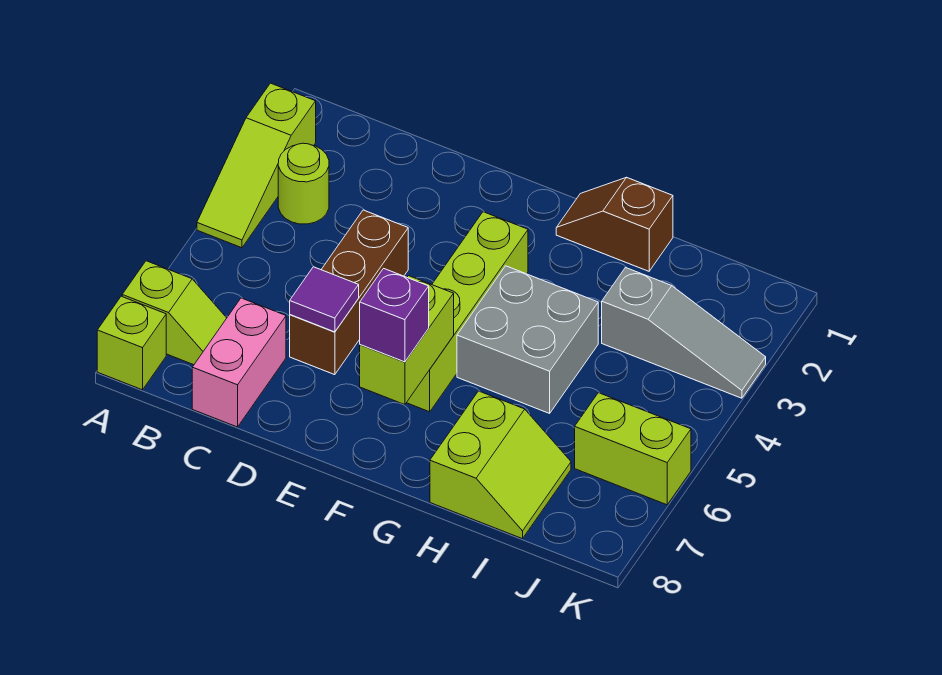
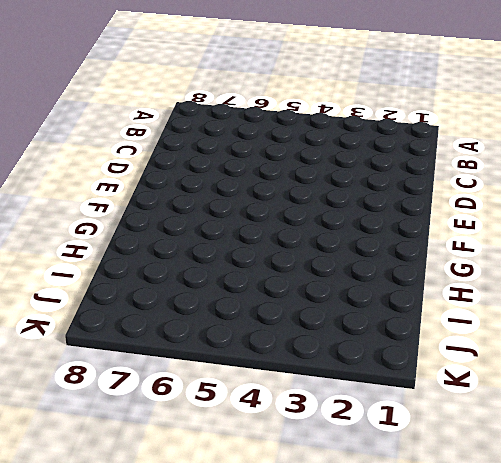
none -> lime slope A2:A4 level 1 top 2
none -> lime slope A7:B7 level 1 top A
none -> lime brick A8 level 1

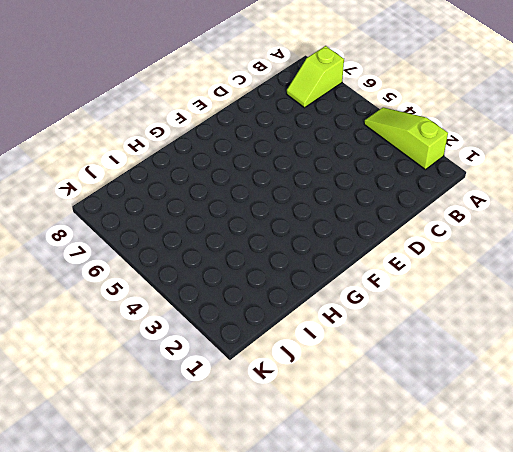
none -> lime brick A8 level 1
none -> lime round brick B3 level 1
none -> pink brick C7:C8 level 1

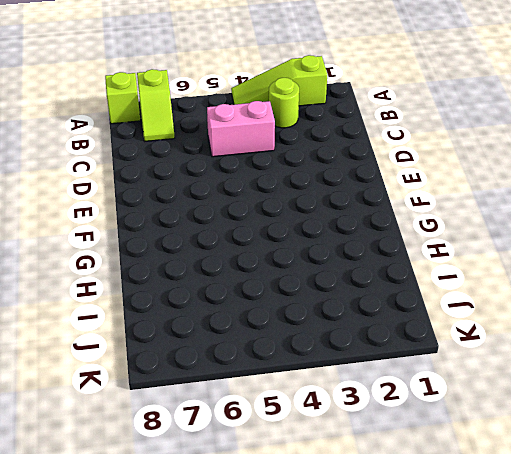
pink brick C4:C5 level 1 -> pink brick C7:C8 level 1
none -> brown brick D4:D6 level 1
none -> lime brick F3:F6 level 1
none -> brown slope G1:H1 level 1 top H

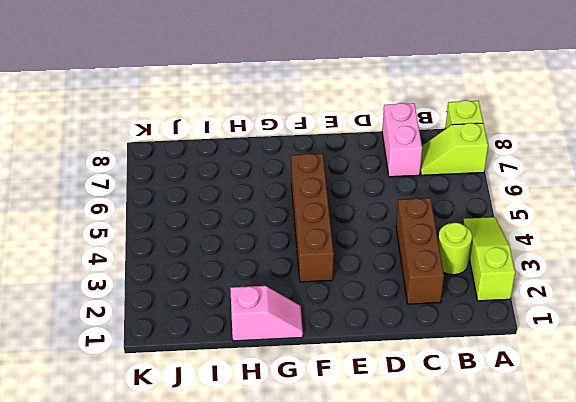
brown brick C2:C4 level 1 -> brown brick D4:D6 level 1
brown brick F3:F6 level 1 -> lime brick F3:F6 level 1
pink slope G1:H1 level 1 top H -> brown slope G1:H1 level 1 top H
none -> grey brick G4:H5 level 1
none -> lime slope H7:I8 level 1 top H
none -> grey slope I3:K3 level 1 top I

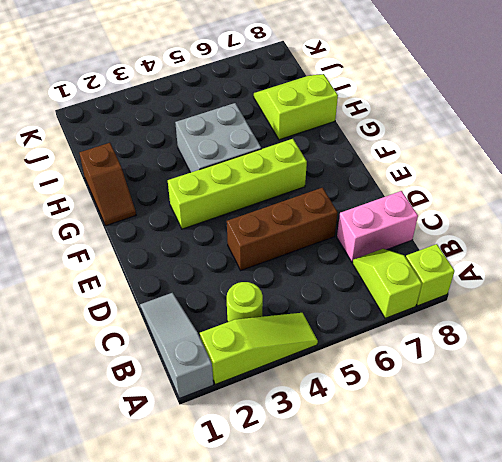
grey slope A1:C1 level 1 top A -> grey slope I3:K3 level 1 top I
none -> lime brick J6:K6 level 1
none -> purple tile D6 level 2
none -> lime brick F6:F7 level 2

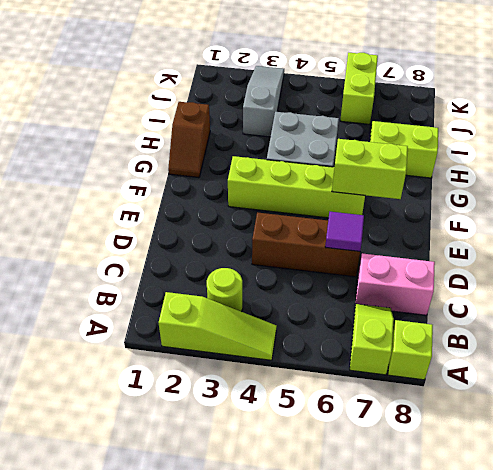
none -> purple brick F7 level 3

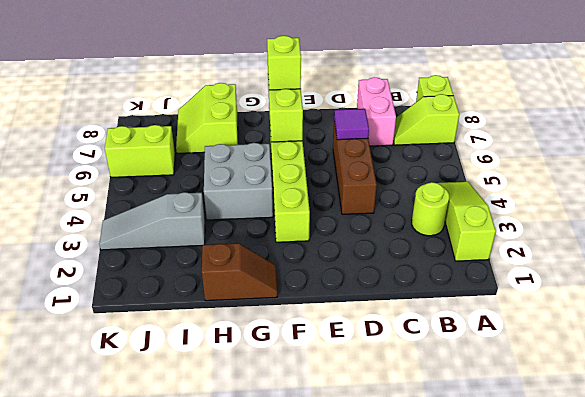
lime brick F7 level 3 -> purple brick F7 level 3

